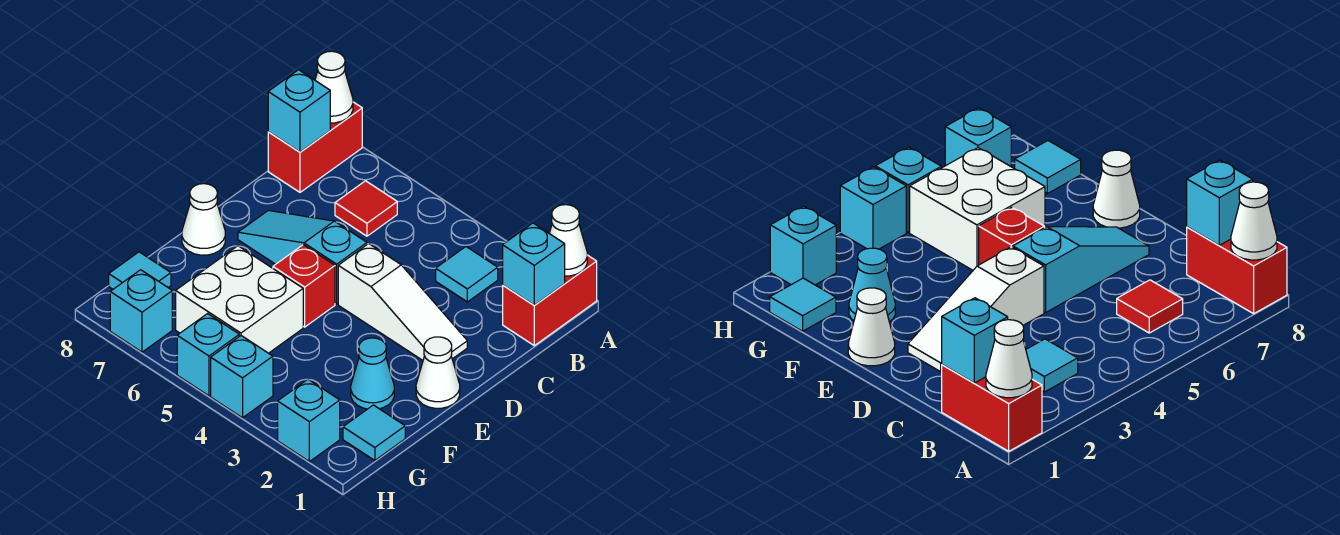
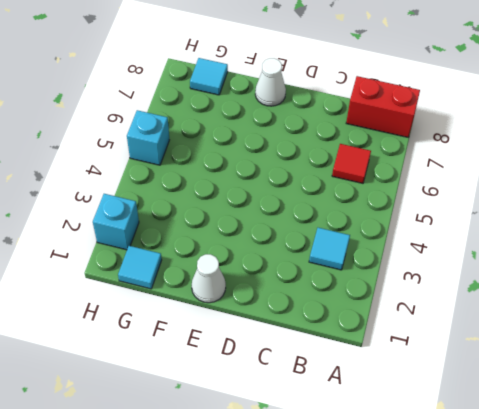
none -> red brick A1:B1 level 1
none -> white slope D2:D4 level 1 top 4
none -> cyan slope D5:D7 level 1 top 5

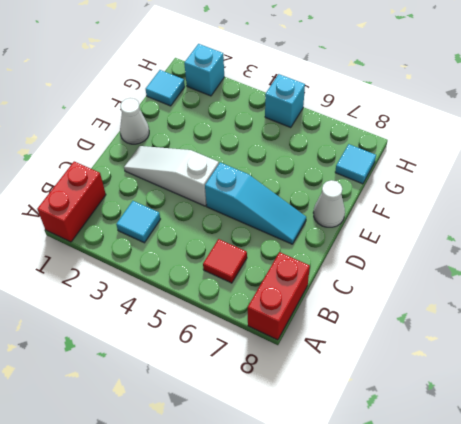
none -> red brick E5 level 1
none -> cyan cone F2 level 1
none -> white brick F5:G6 level 1

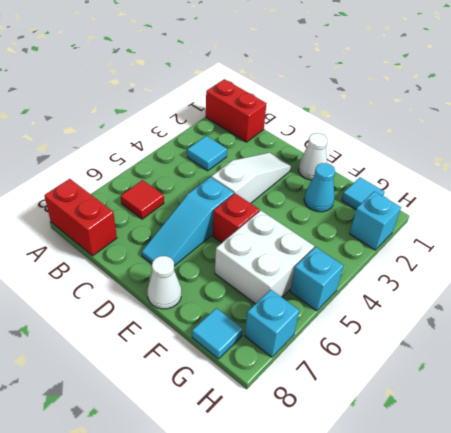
none -> cyan brick H4 level 1
none -> white cone A1 level 2
none -> white cone A8 level 2

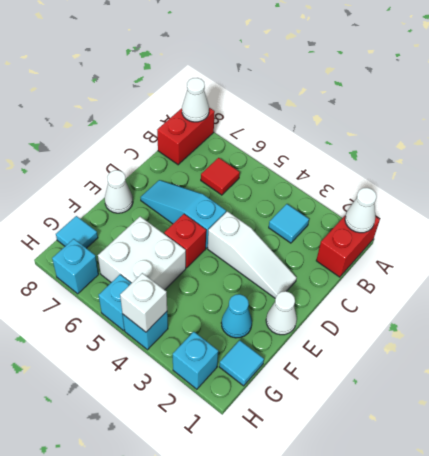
white brick H4 level 2 -> none
none -> cyan brick B1 level 2
none -> cyan brick B8 level 2

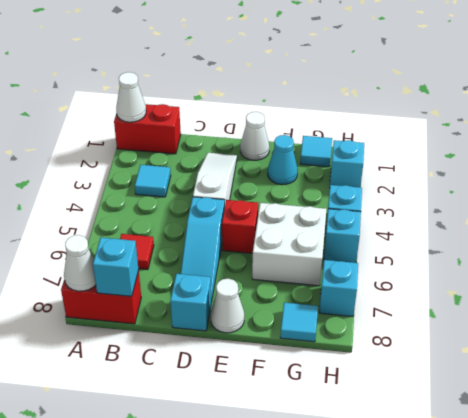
cyan brick D8 level 1 -> cyan brick B1 level 2

